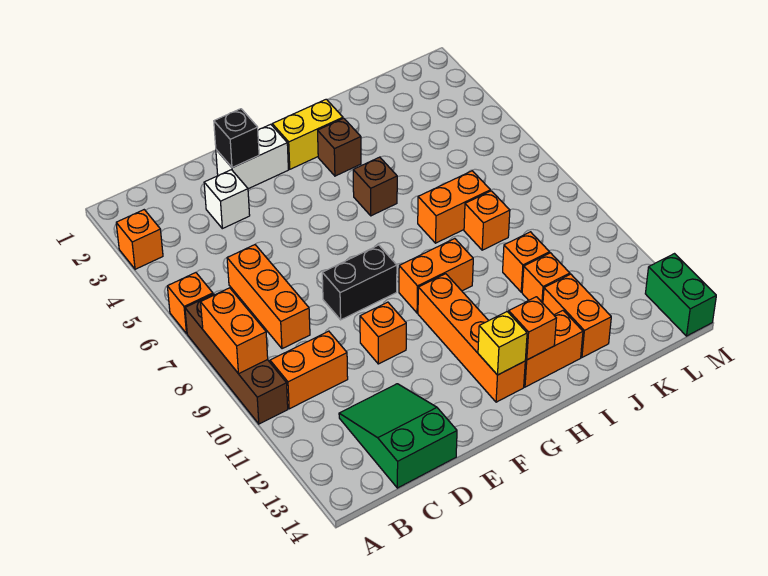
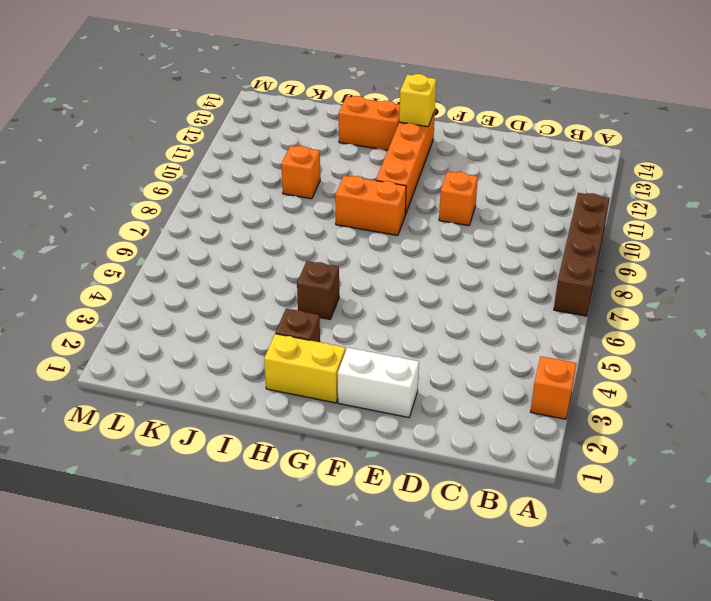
none -> orange brick A6 level 1
none -> orange brick B10:C10 level 1
none -> orange brick C6:C8 level 1

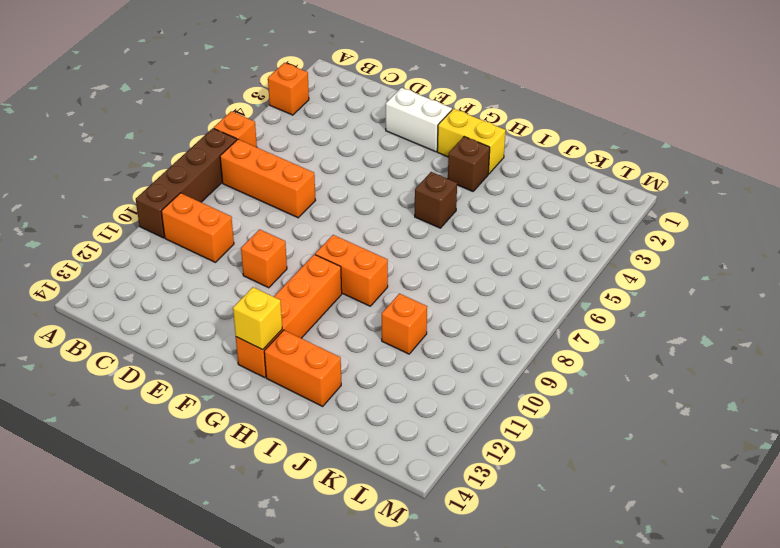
orange brick B7:D7 level 1 -> orange brick C6:C8 level 1
none -> green slope C12:D14 level 1 top 14
none -> white brick D3 level 1
none -> black brick E8:F8 level 1

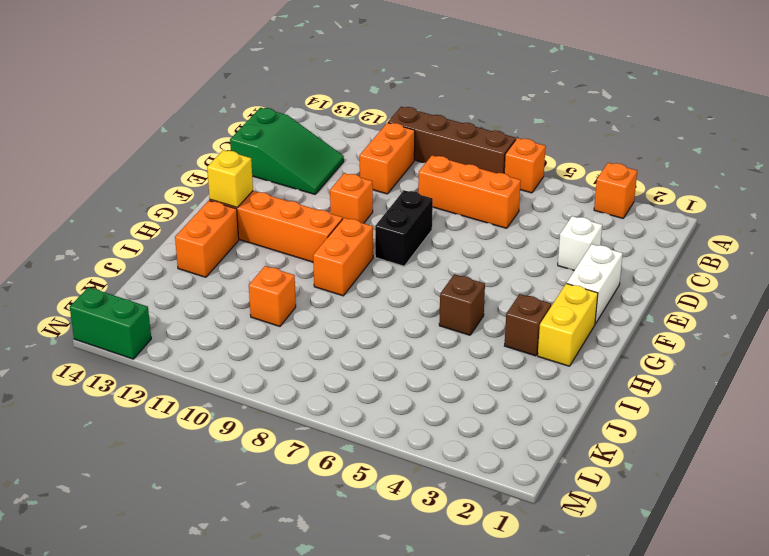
none -> orange brick I7:J7 level 1
none -> orange brick J8 level 1
none -> orange brick J11 level 1

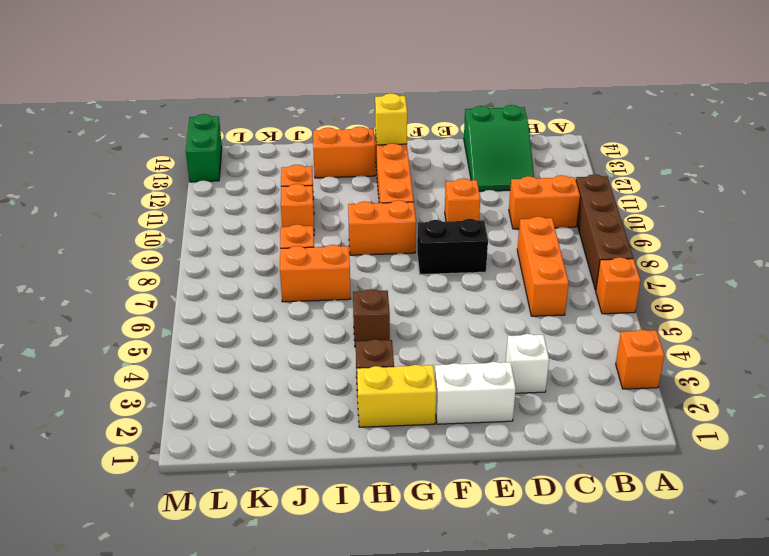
none -> orange brick J12:J13 level 1
none -> orange brick A8:A9 level 2
none -> black brick E2 level 2

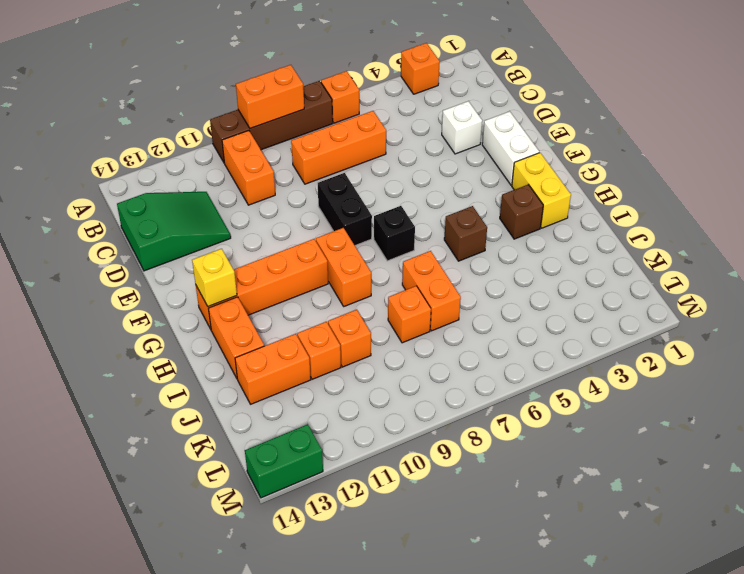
black brick G7 level 1 -> black brick E2 level 2
none -> orange brick E10 level 1
none -> orange brick H13 level 2

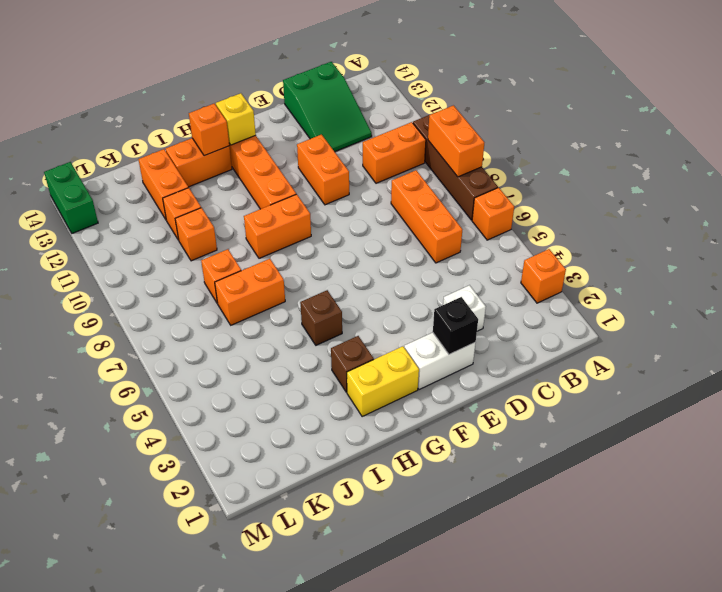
orange brick E10:E11 level 1 -> orange brick E10 level 1
none -> black brick E8:F8 level 1

